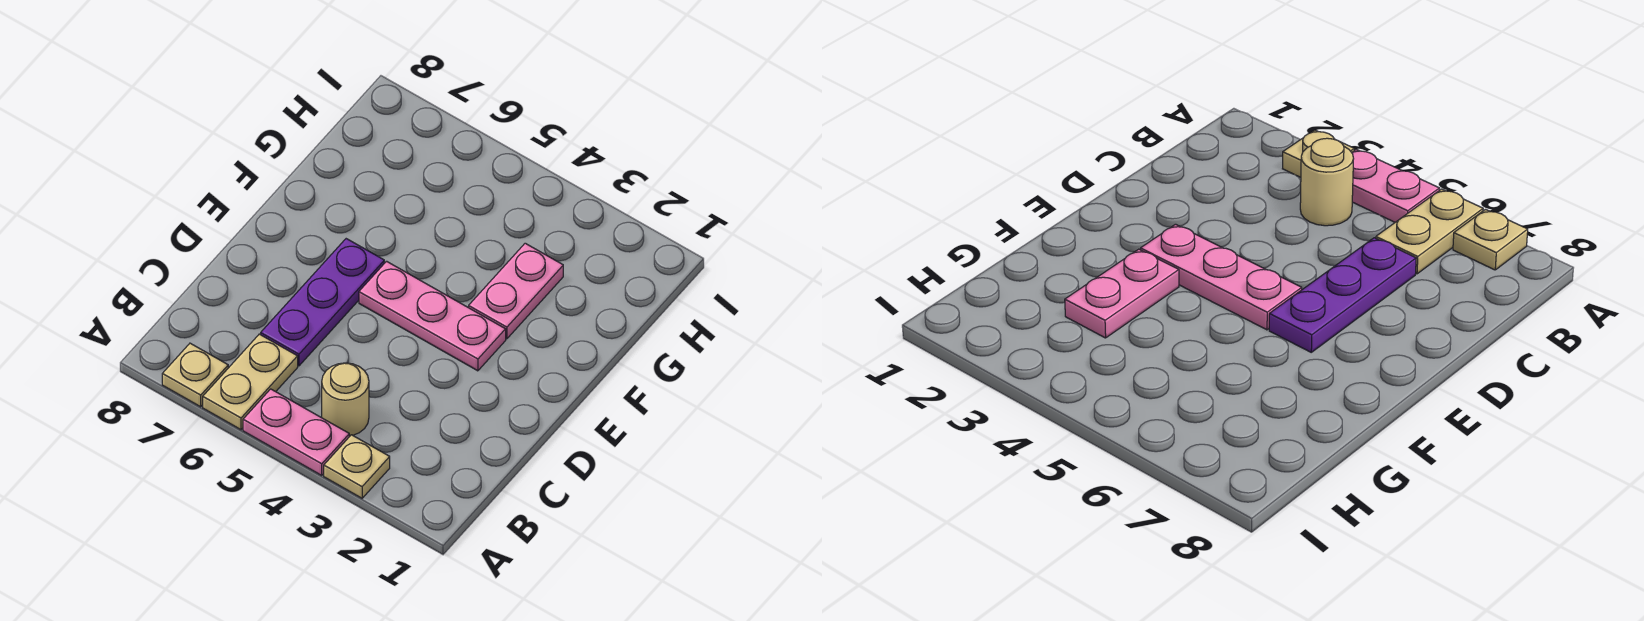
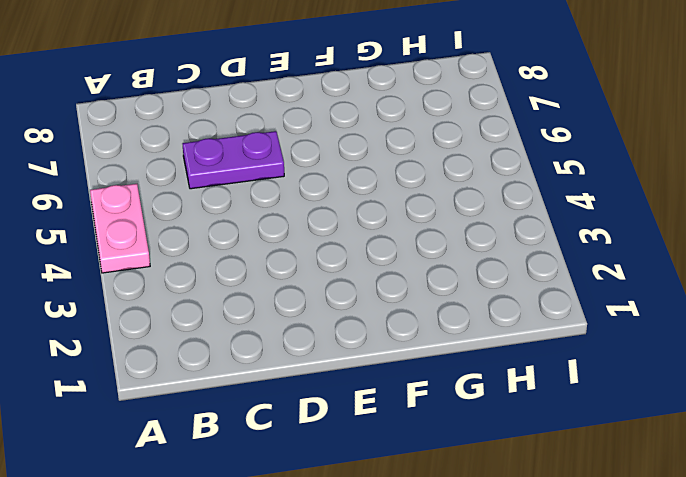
purple plate C6:D6 level 1 -> purple plate C6:E6 level 1
none -> tan plate A3 level 1
none -> tan plate A6:B6 level 1

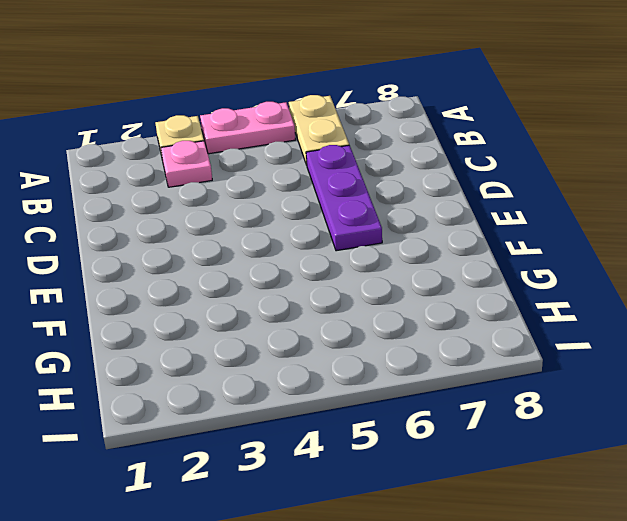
pink plate B3 level 1 -> none
none -> tan plate A7 level 1
none -> tan round brick B4 level 1

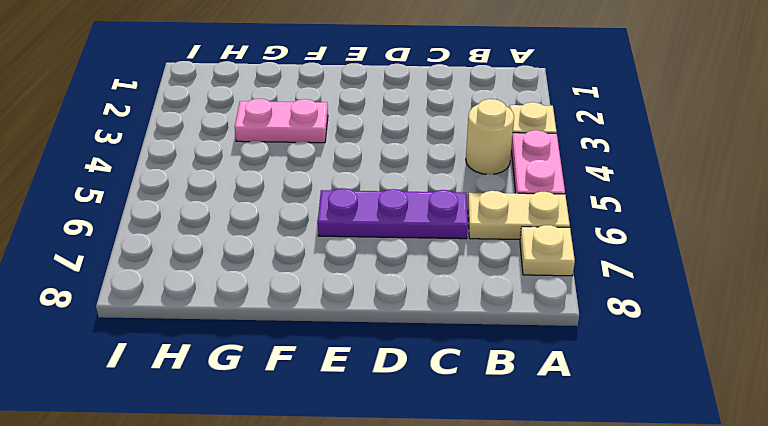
none -> pink plate E3:E5 level 1

